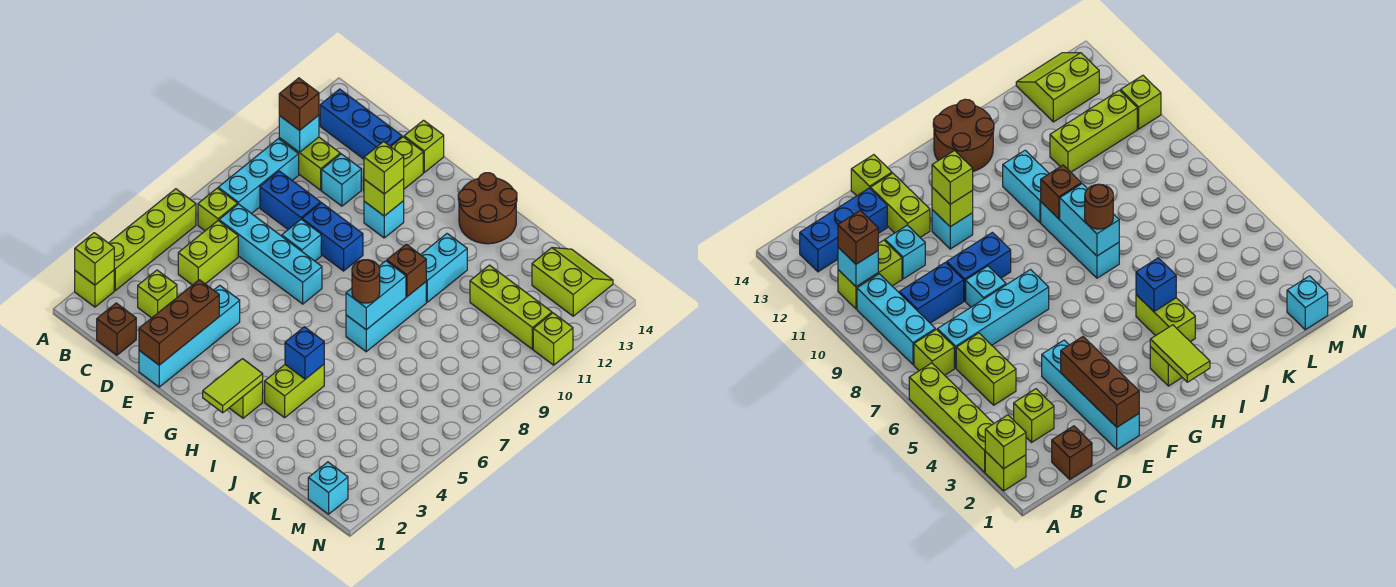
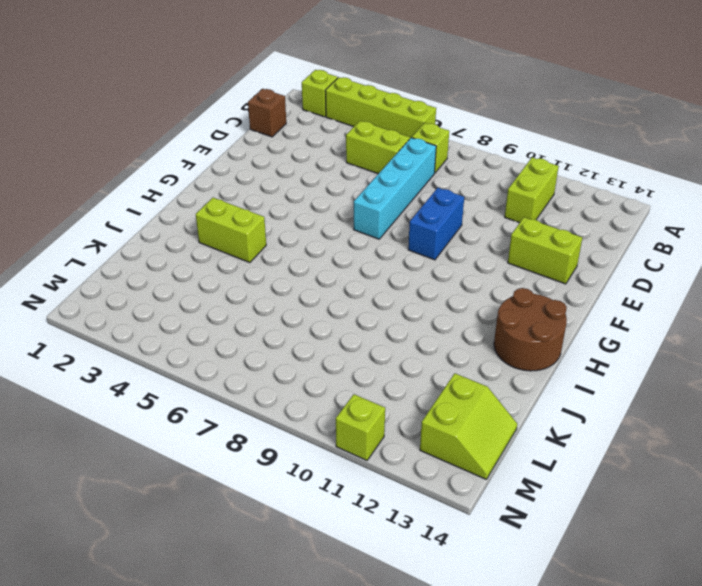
none -> cyan brick B8:B10 level 1
none -> blue brick B13:D13 level 1
none -> lime brick C3 level 1
none -> blue brick C9:D9 level 1

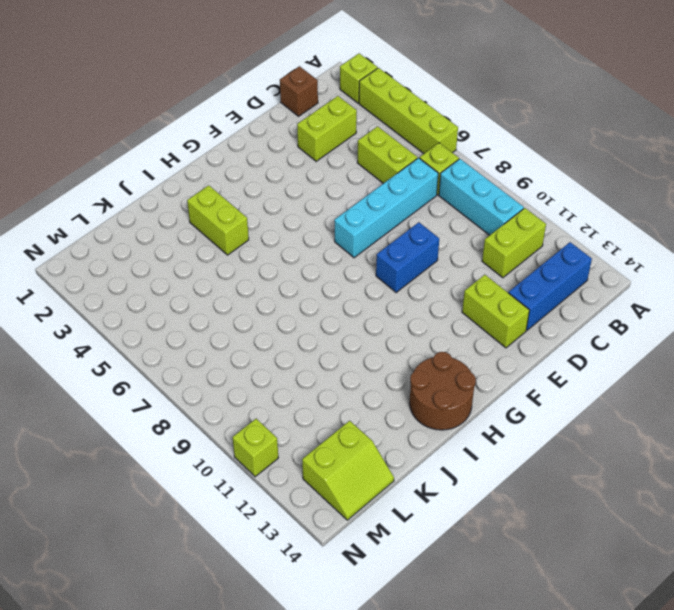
lime brick C3:D3 level 1 -> lime brick C3 level 1
none -> blue brick C9:D9 level 1
none -> cyan brick D11 level 1
none -> cyan brick E1:E4 level 1
none -> cyan brick E8 level 1

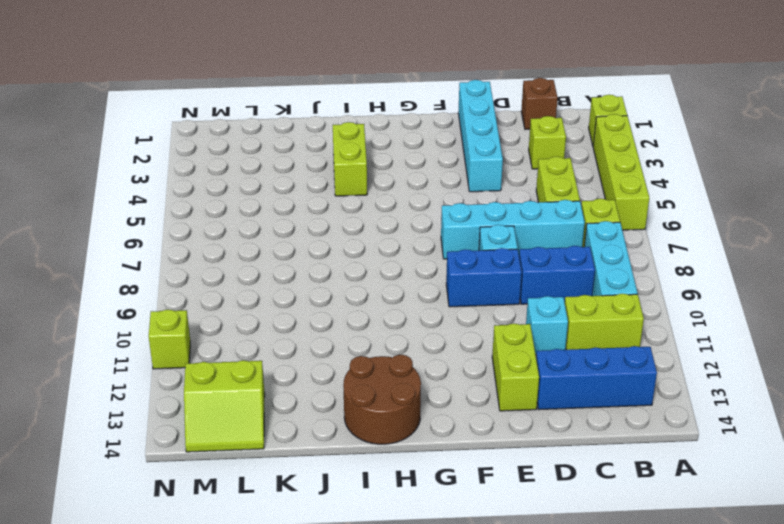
none -> lime brick E14 level 1
none -> cyan brick F11 level 1
none -> lime brick H2 level 1
none -> cyan brick I7:I9 level 1

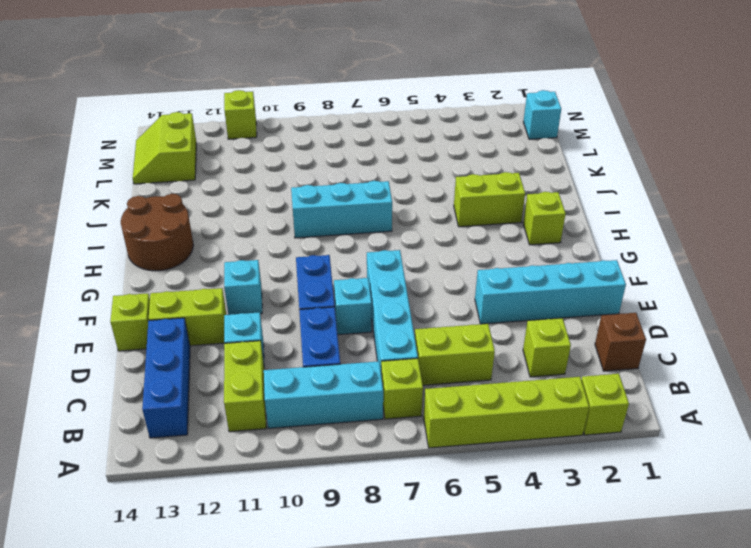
none -> cyan brick I10:I11 level 1
none -> lime brick K11:M11 level 1
none -> lime brick A2 level 2
none -> cyan brick B11 level 2

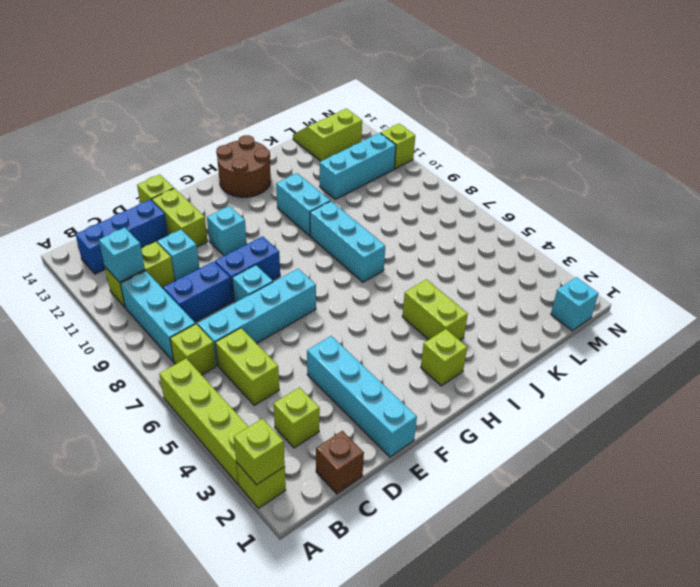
cyan brick K11:M11 level 1 -> lime brick K11:M11 level 1
none -> brown brick E1:E3 level 2
none -> lime brick F11 level 2
none -> lime tile H1:H2 level 2
none -> blue brick I4 level 2

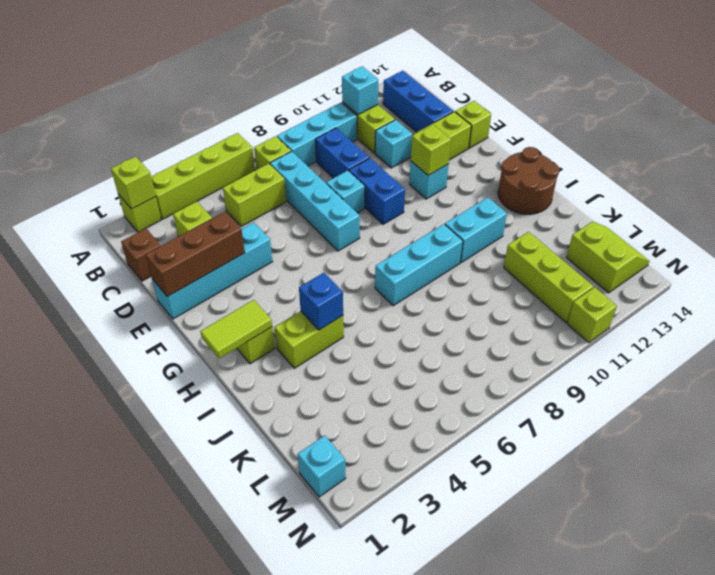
none -> cyan brick I7:I8 level 2
none -> brown brick I9 level 2
none -> brown brick B11 level 3
none -> lime brick F11 level 3

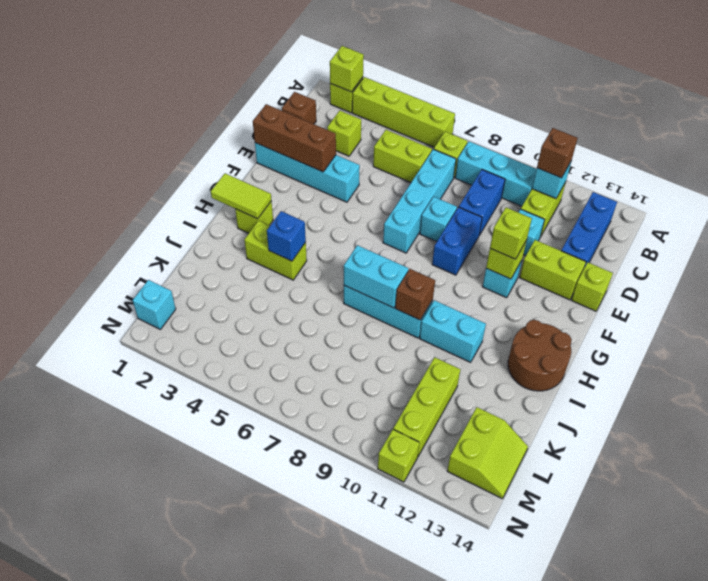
none -> brown round brick I7 level 3

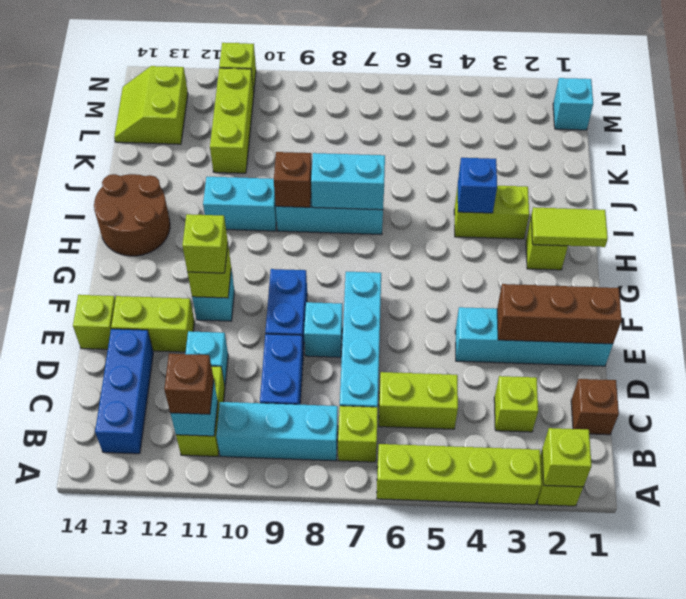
none -> brown round brick I7 level 3

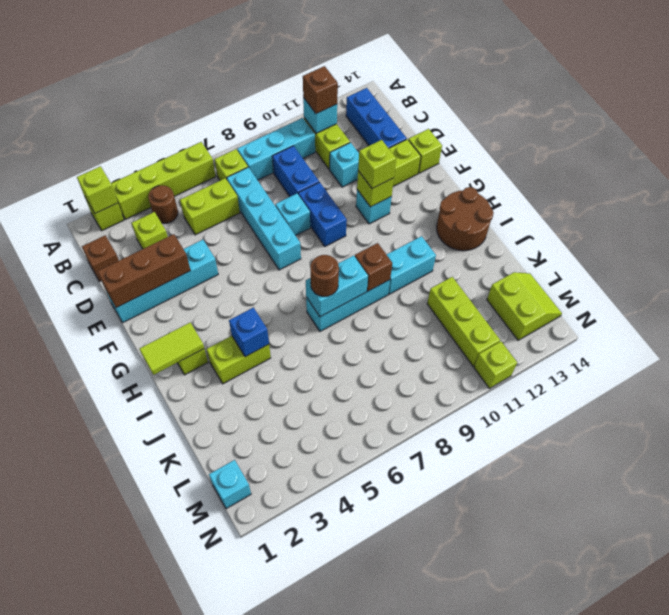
brown round brick B4 level 1 -> none

